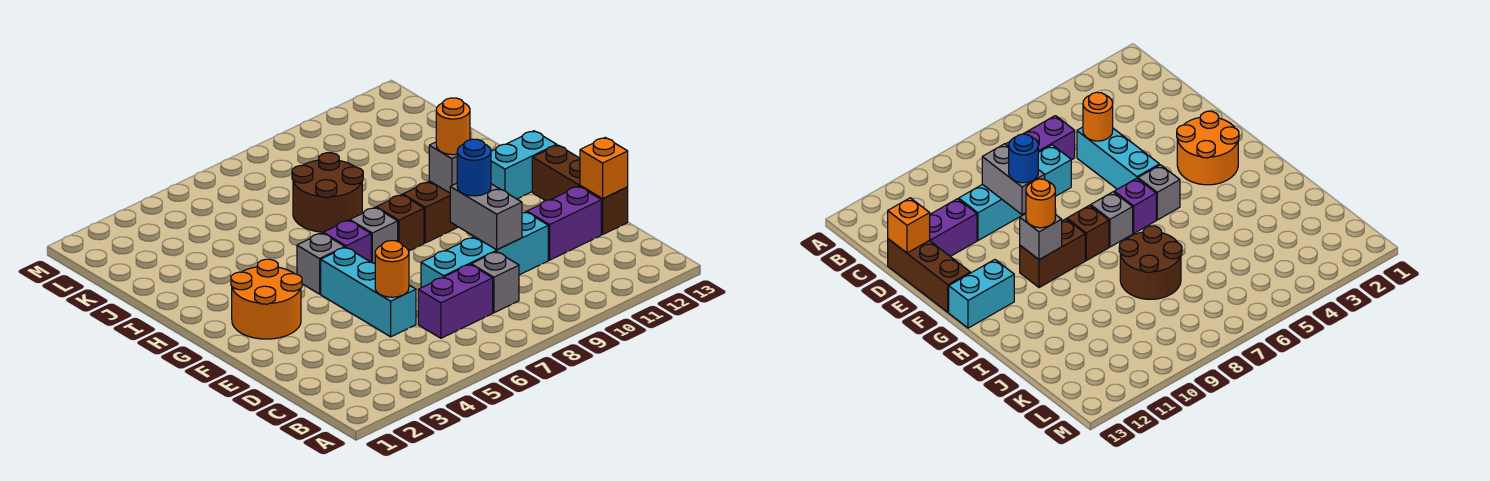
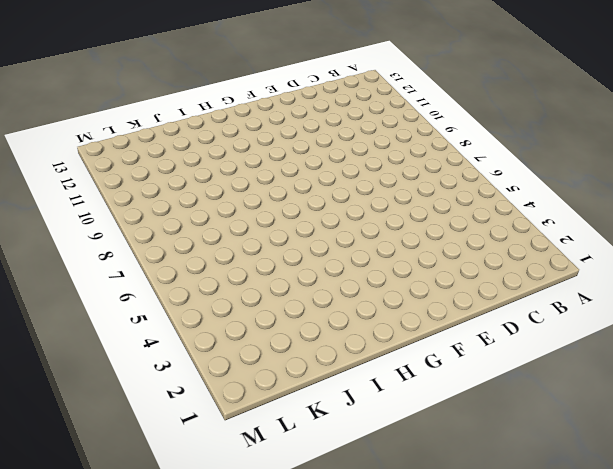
none -> purple brick C6:C7 level 1
none -> grey brick C8 level 1
none -> cyan brick D5:F5 level 1

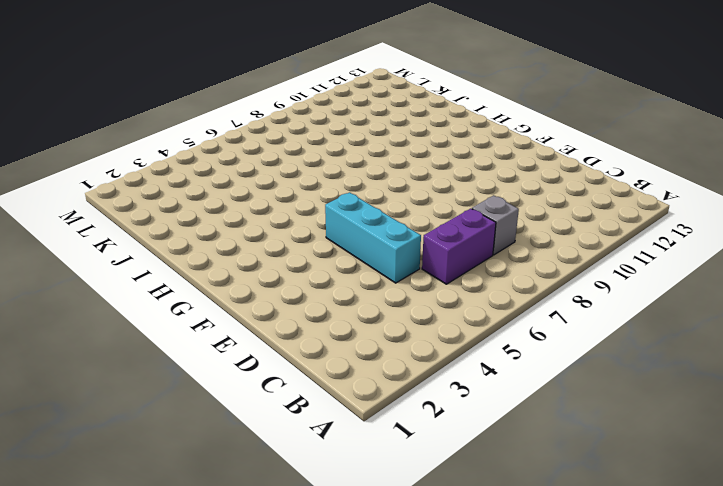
none -> cyan brick D7:D10 level 1
none -> purple brick D11:D12 level 1
none -> brown brick D13:F13 level 1

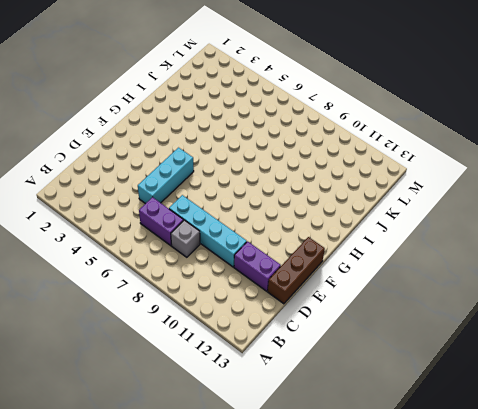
none -> orange round brick F2:G3 level 1
none -> grey brick G5 level 1
none -> purple brick G6 level 1

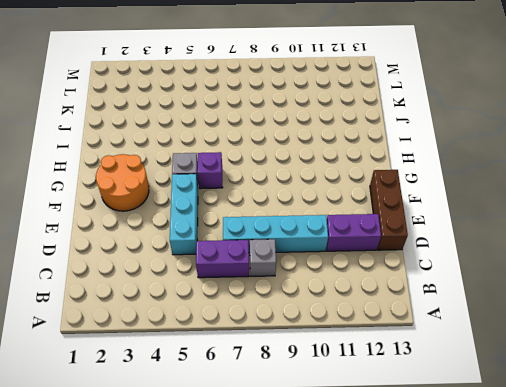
none -> grey brick G7 level 1
none -> brown brick G8 level 1
none -> brown brick G9:G10 level 1

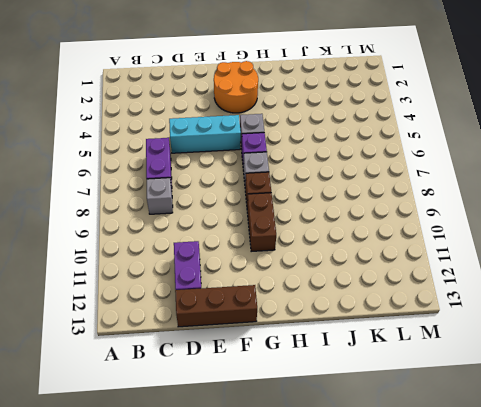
none -> cyan brick D7:D10 level 1
none -> cyan brick G12:G13 level 1
none -> brown round brick I7:J8 level 1

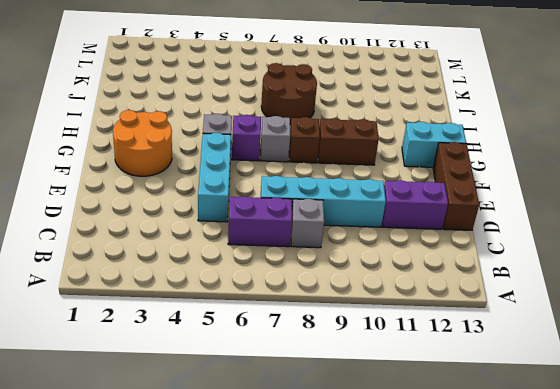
none -> orange round brick D5 level 2
none -> grey brick D9:E9 level 2
none -> orange brick D13 level 2

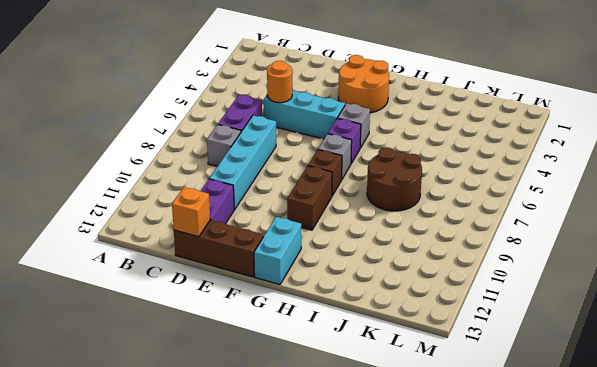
none -> grey brick D9:E9 level 2
none -> grey brick G10 level 2
none -> blue round brick E9 level 3

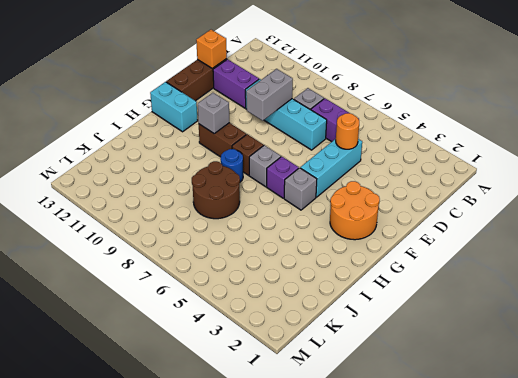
blue round brick H8 level 1 -> blue round brick E9 level 3
none -> orange round brick G10 level 3

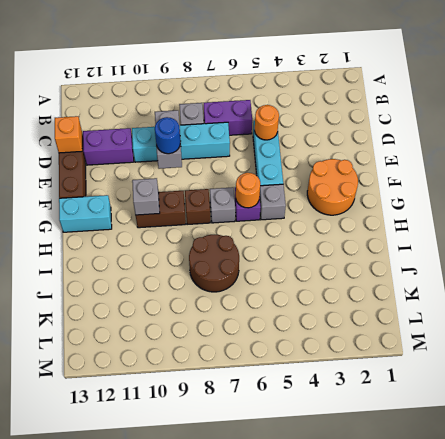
orange round brick G6 level 2 -> orange round brick G10 level 3

